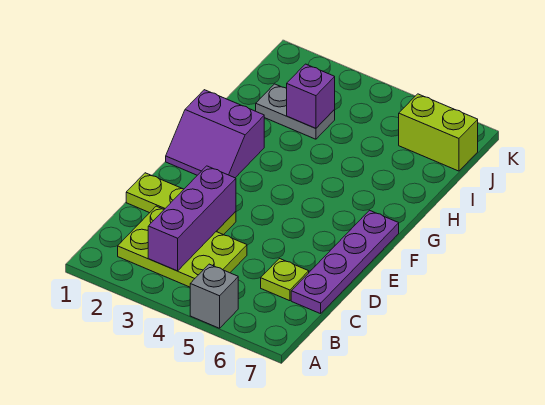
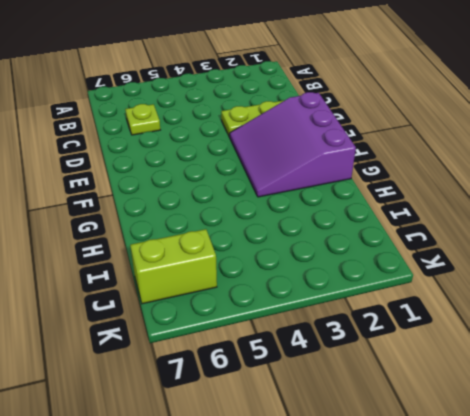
purple slope E1:G3 level 1 top 1 -> purple slope F1:G2 level 1 top G
none -> grey brick A5 level 1
none -> lime plate B2:C4 level 1

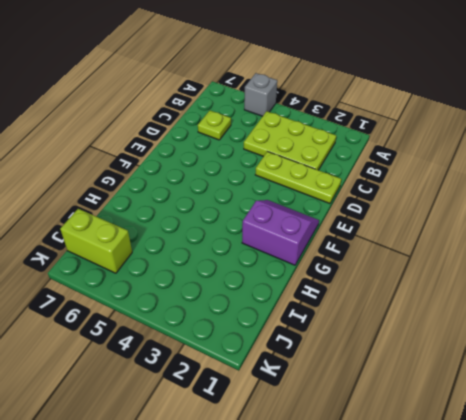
none -> purple plate C7:F7 level 1
none -> grey plate I2:I3 level 1

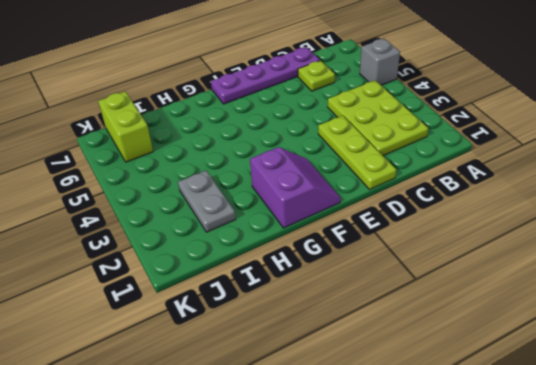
none -> purple brick B3:D3 level 2
none -> purple brick I3 level 2

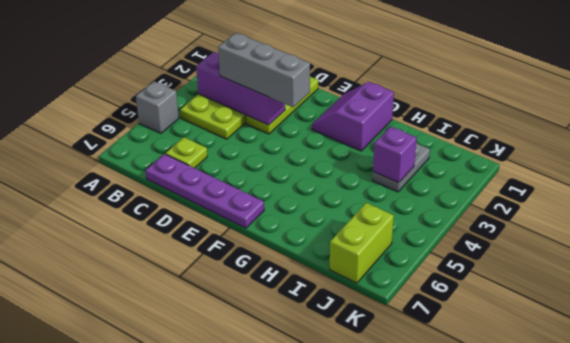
grey brick C3:E3 level 3 -> none

